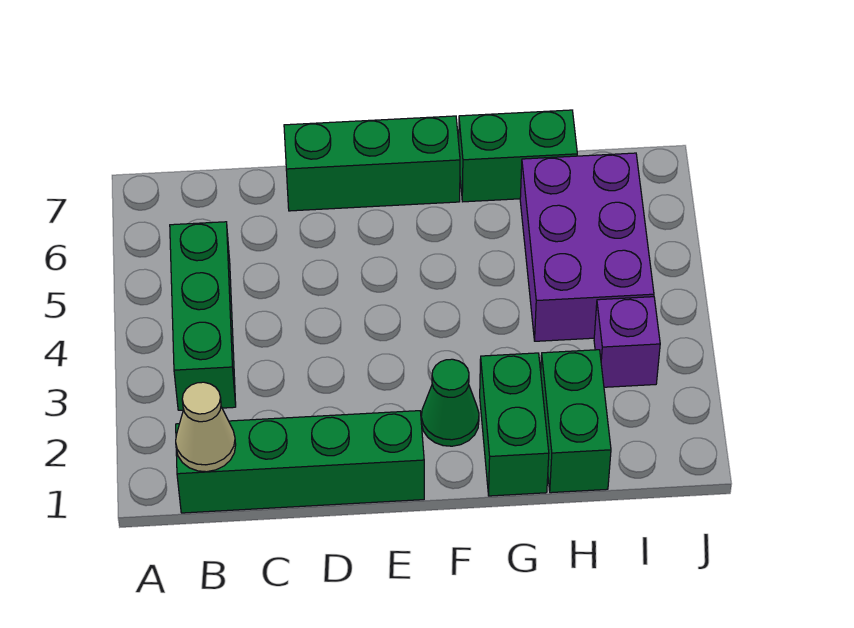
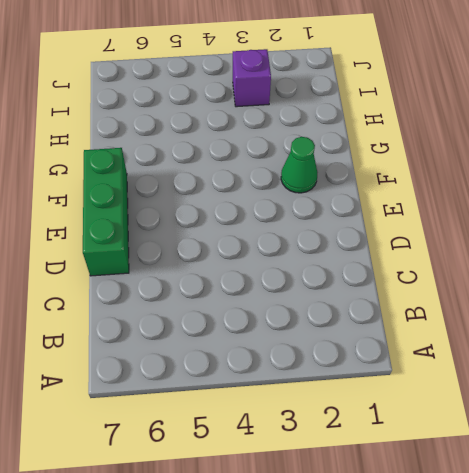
none -> green brick B1:E1 level 1
none -> green brick B3:B5 level 1

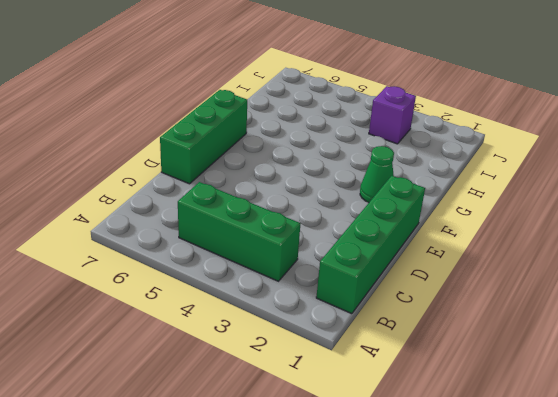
none -> green brick G1:G2 level 1
none -> green brick G7:H7 level 1

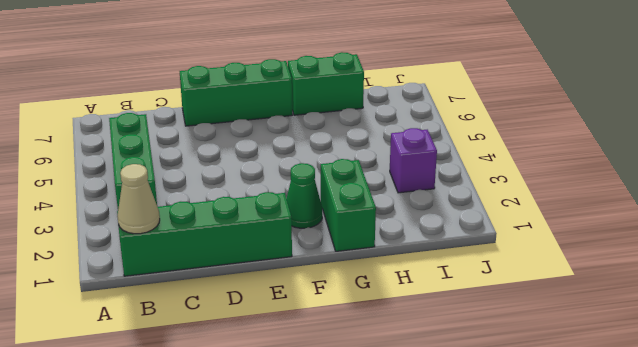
none -> green brick H1:H2 level 1
none -> purple brick H4:I6 level 1

